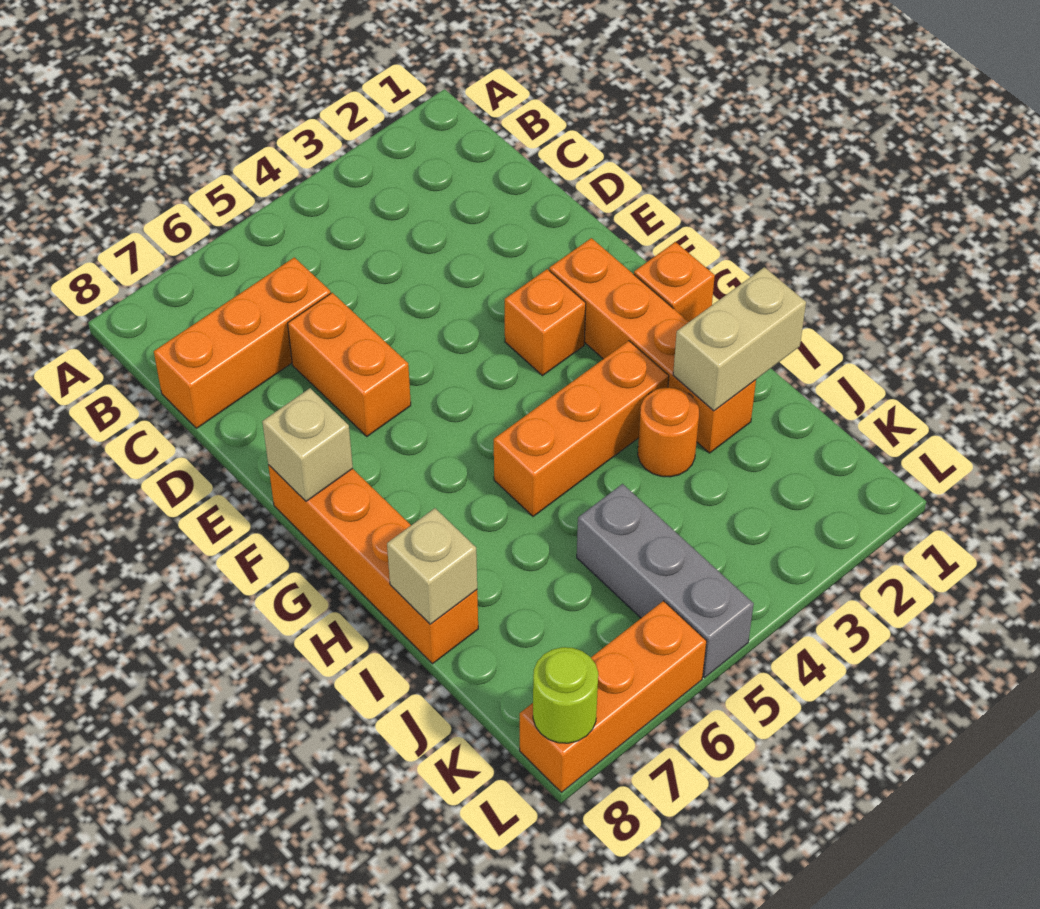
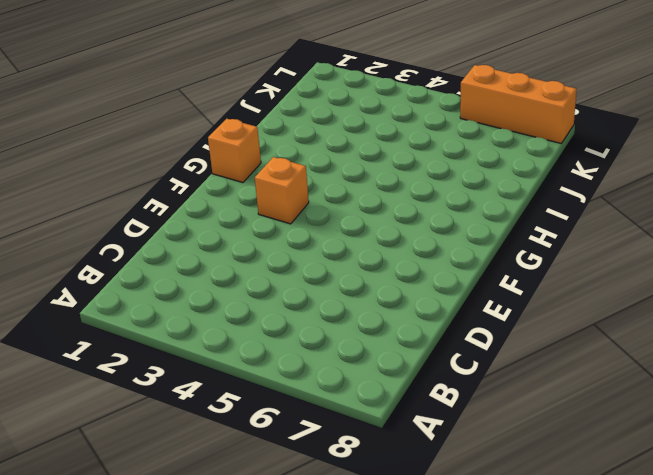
none -> orange brick C6:C8 level 1
none -> orange brick D6:E6 level 1
none -> orange brick F2:I2 level 1

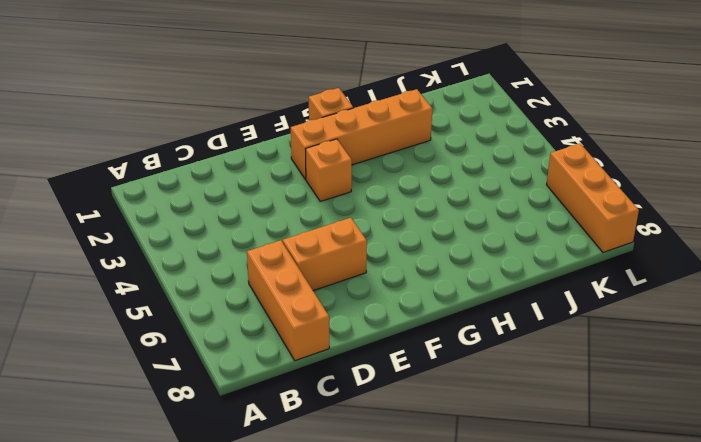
none -> orange brick F8:I8 level 1
none -> orange brick H3:H5 level 1
none -> orange round brick I3 level 1

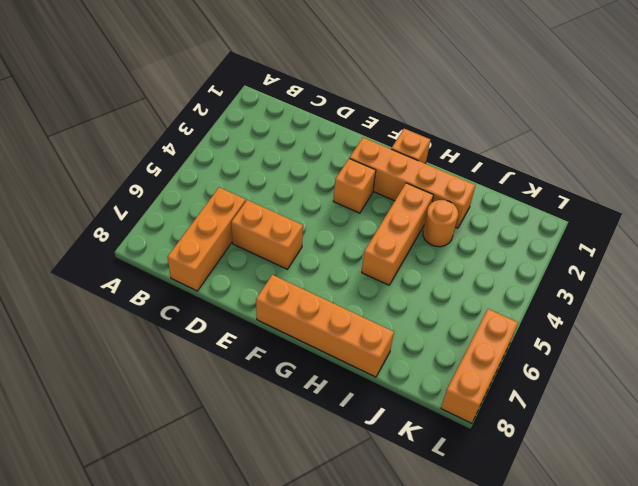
none -> grey brick J5:L5 level 1
none -> tan brick F8 level 2
none -> tan brick I1:I2 level 2

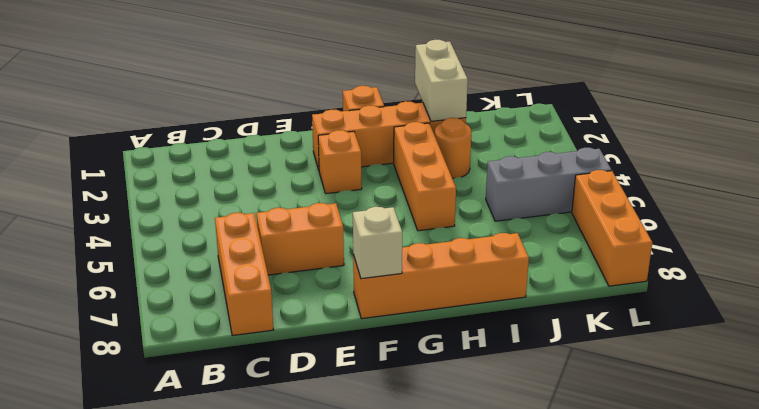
none -> tan brick I8 level 2
none -> lime round brick L8 level 2

